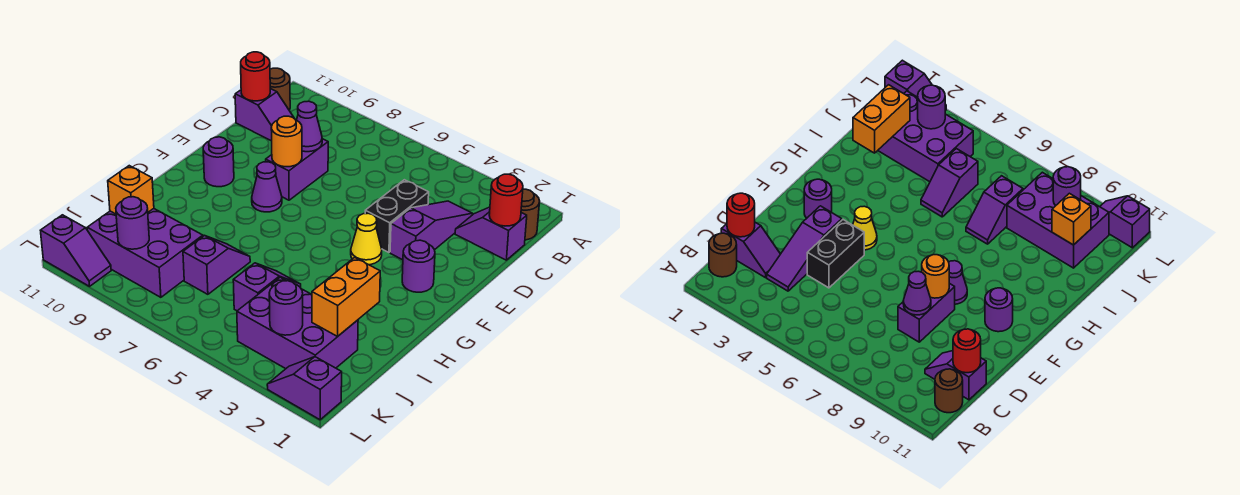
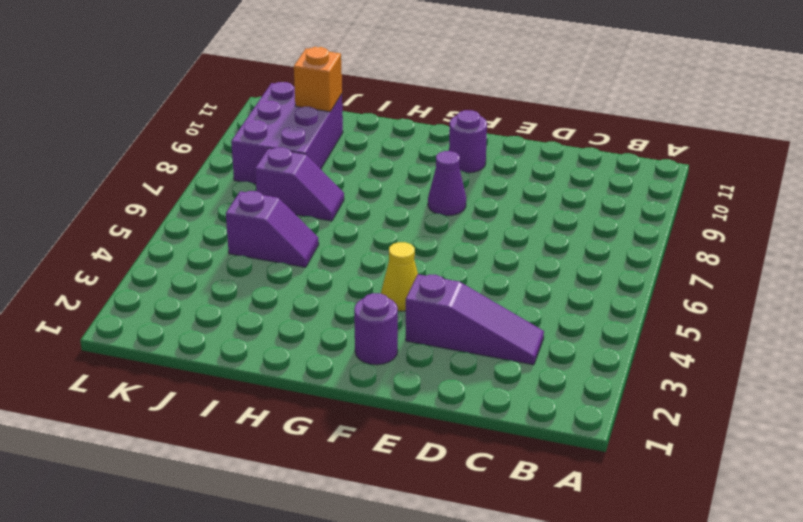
none -> brown round brick B1 level 1
none -> brown round brick B11 level 1
none -> purple slope C1:C2 level 1 top 1

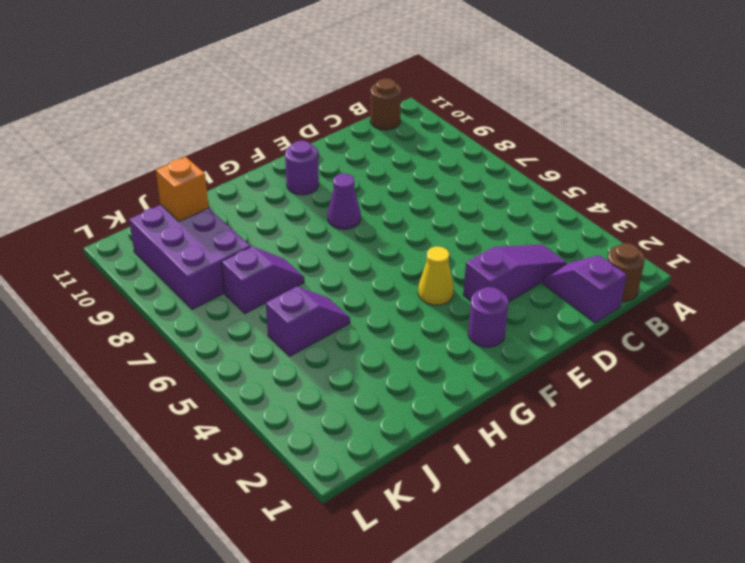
none -> purple slope C10:C11 level 1 top 11
none -> black brick D4:E4 level 1
none -> purple brick D8:E8 level 1

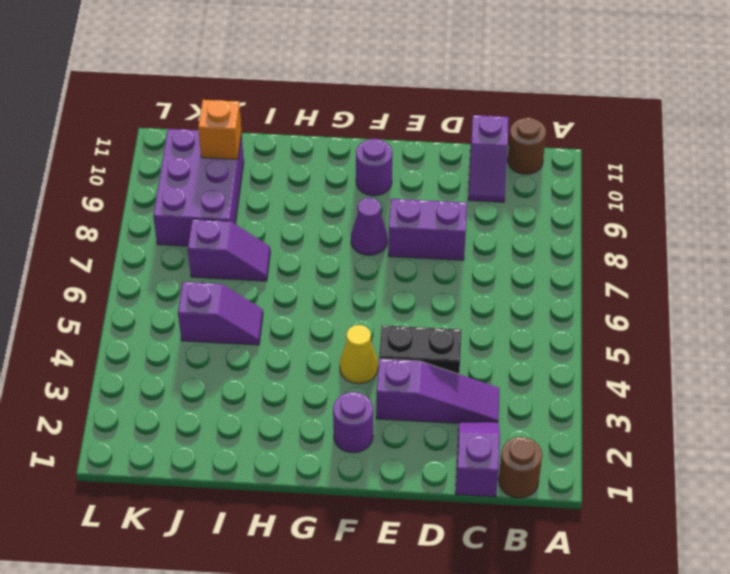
none -> purple brick J2:K4 level 1
none -> purple slope L1:L2 level 1 top 1
none -> purple slope L10:L11 level 1 top 11

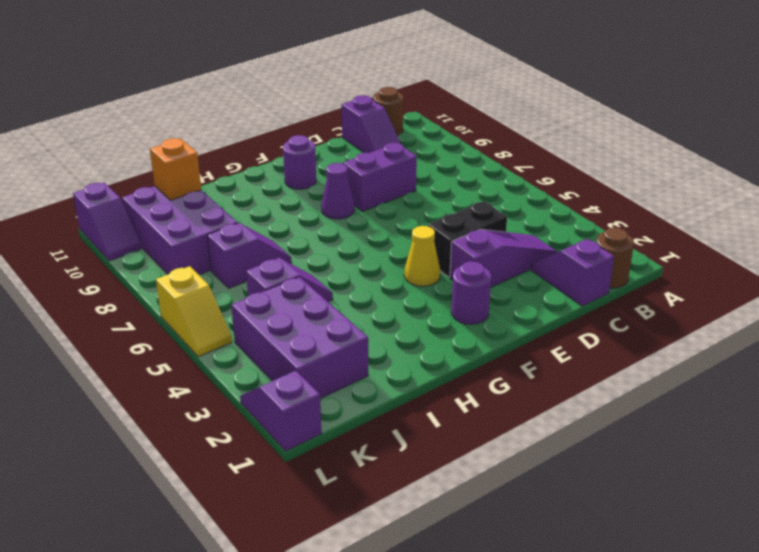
yellow slope L5:L6 level 1 top 6 -> none
none -> red round brick C1 level 2
none -> red round brick C11 level 2
none -> purple cone D8 level 2

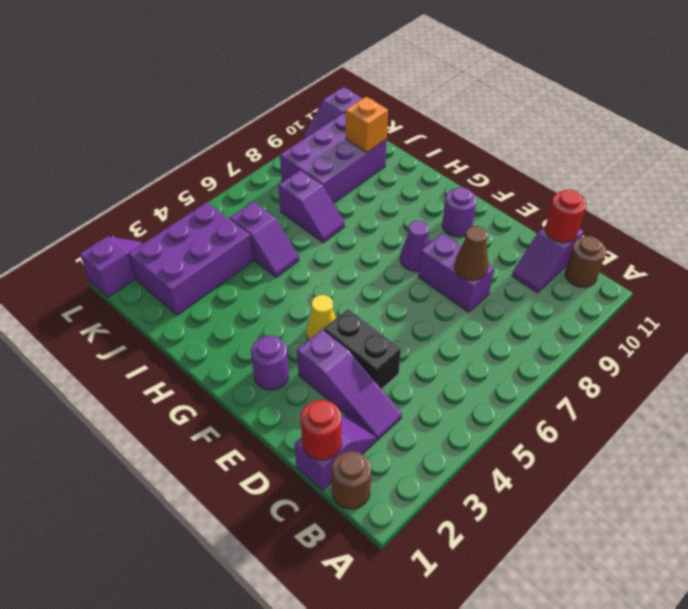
brown cone D8 level 2 -> purple cone D8 level 2
none -> orange round brick E8 level 2
none -> orange brick I2:J2 level 2
none -> purple round brick K3 level 2

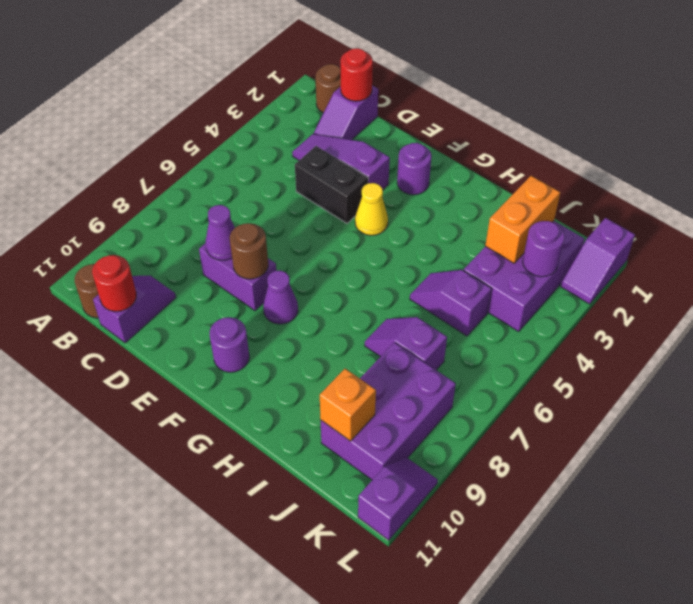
brown round brick E8 level 2 -> orange round brick E8 level 2
orange brick J2:J3 level 2 -> orange brick I2:J2 level 2
none -> purple round brick K9 level 2

